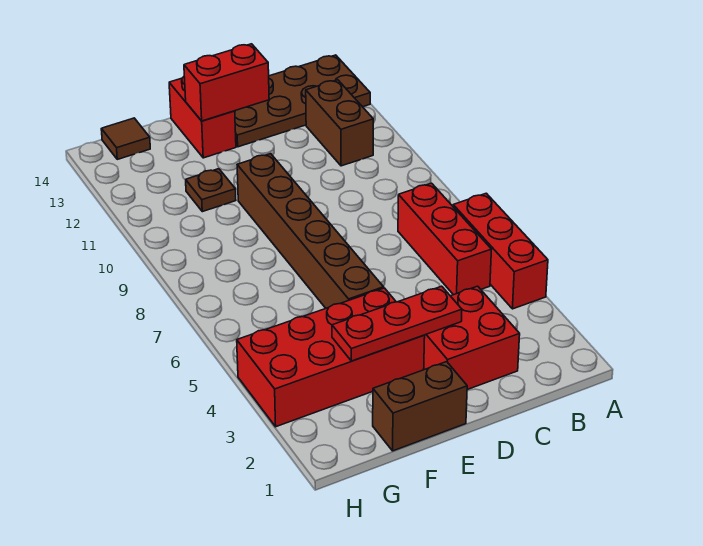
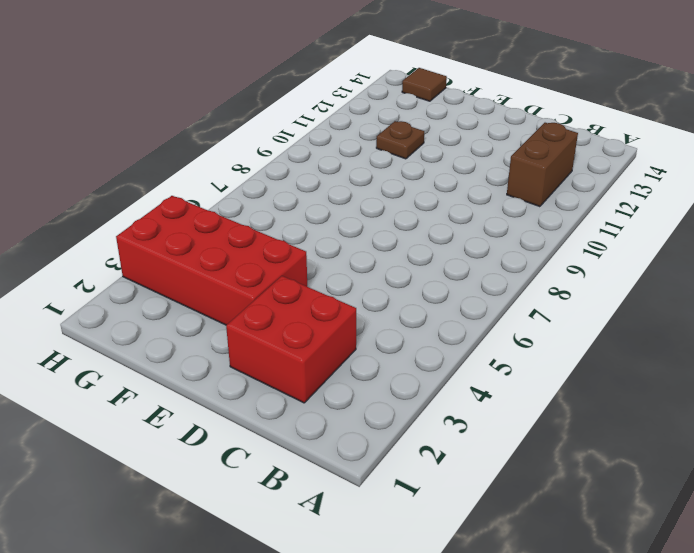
none -> red brick A4:A6 level 1
none -> brown plate A13:D14 level 1
none -> red brick B5:B7 level 1

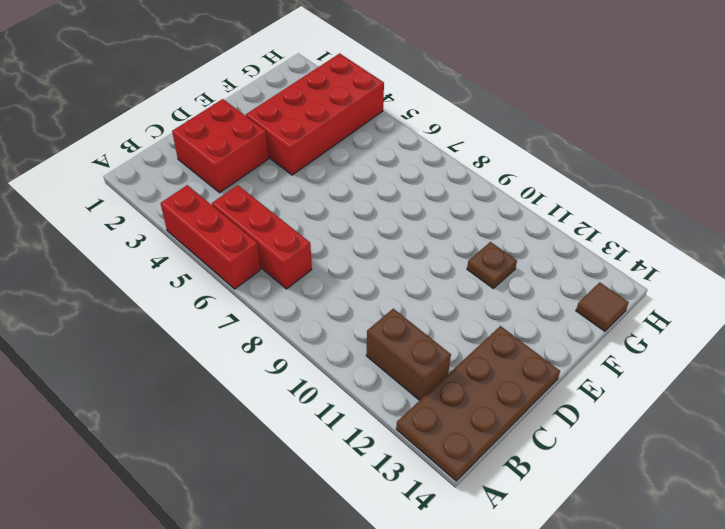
none -> brown brick E1:F1 level 1
none -> brown brick E5:E10 level 1
none -> red brick E13:E14 level 1

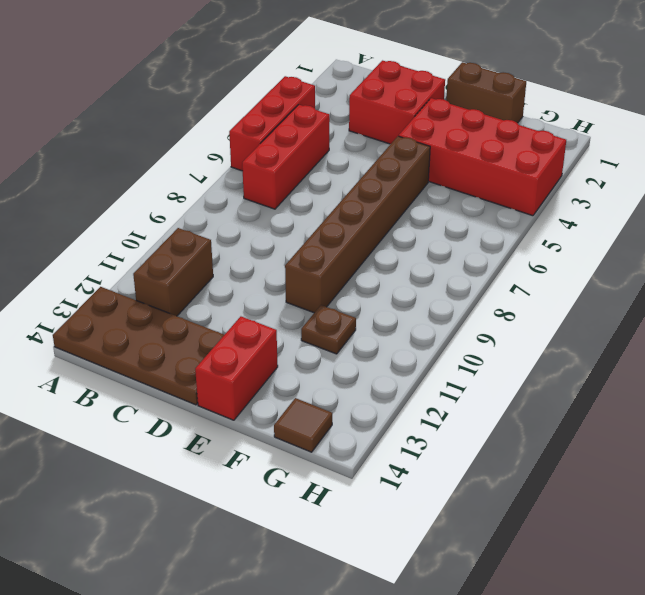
none -> red plate D3:F3 level 2
none -> red brick D13:E13 level 2

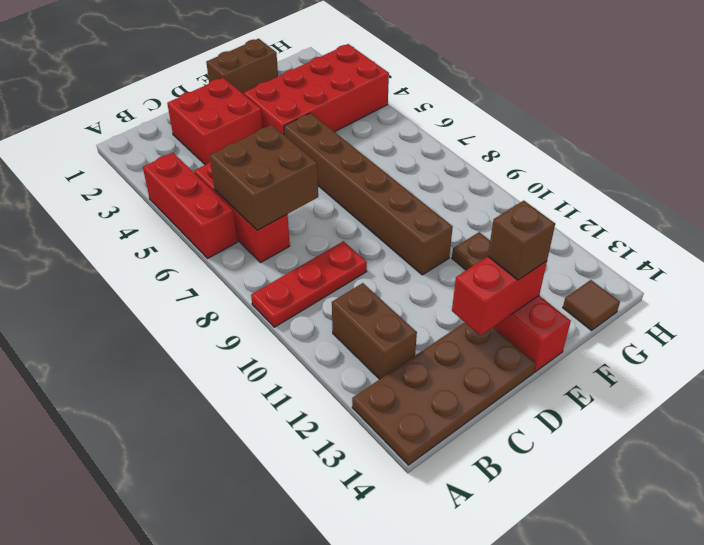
red plate A9:C9 level 1 -> red plate D3:F3 level 2
brown brick B6:C7 level 2 -> none
brown brick E13 level 3 -> none

